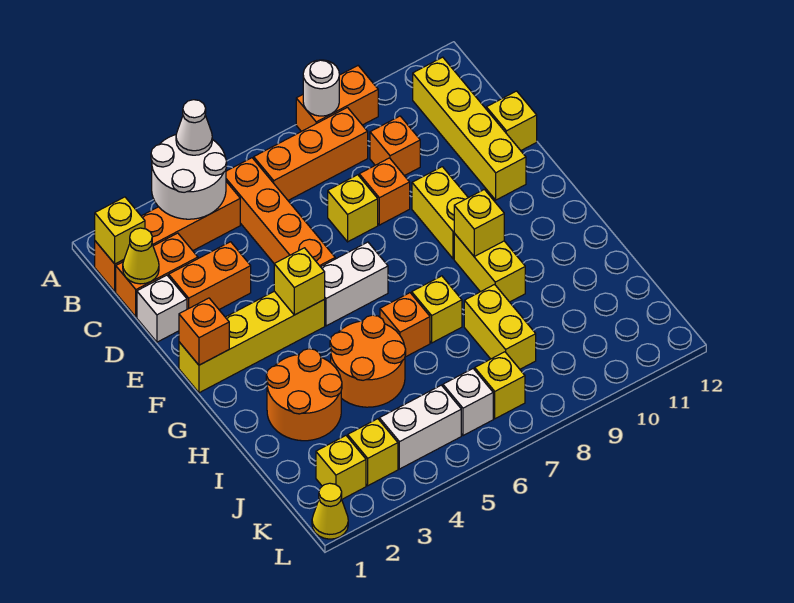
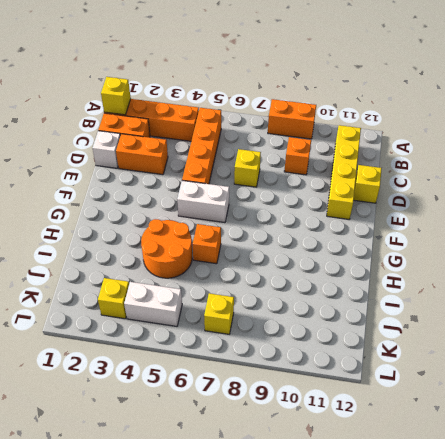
none -> orange brick B6:B8 level 1
none -> orange brick D8 level 1
none -> yellow brick E9:F9 level 1
none -> yellow brick F1:F4 level 1

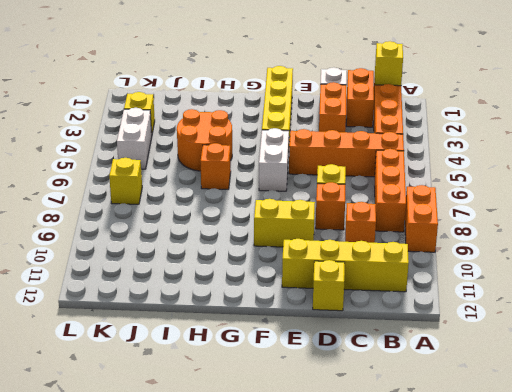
none -> yellow brick G9:H9 level 1
none -> orange round brick H2:I3 level 1
none -> yellow brick H7 level 1
none -> yellow brick I8:J8 level 1

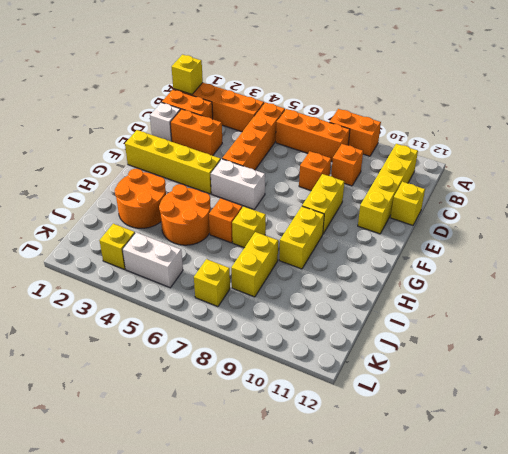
none -> yellow brick D7 level 1
none -> yellow brick K2 level 1
none -> white brick K6 level 1
none -> yellow cone L1 level 1

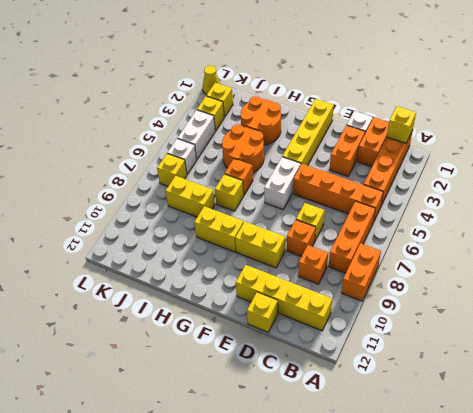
none -> white round brick A3:B4 level 2
none -> white round brick A8 level 2
none -> yellow cone C1 level 2
none -> orange brick F1 level 2

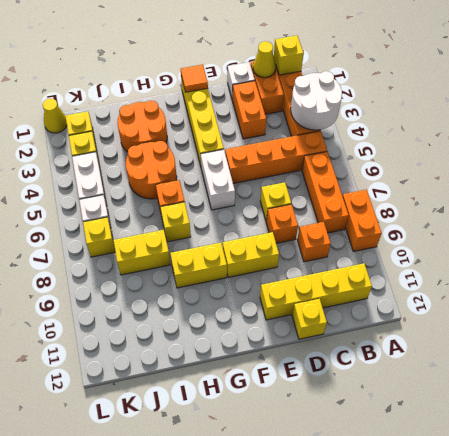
orange tile F1 level 2 -> orange brick F1 level 2
none -> white round brick A8 level 2
none -> yellow brick F4 level 2
none -> yellow brick G9 level 2
none -> white cone A4 level 3

